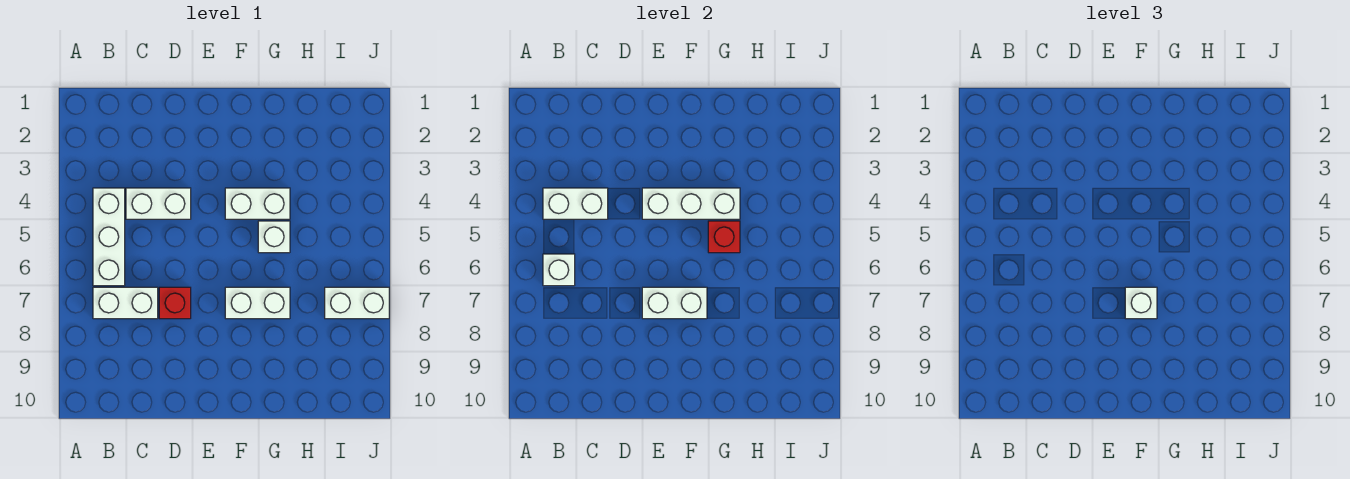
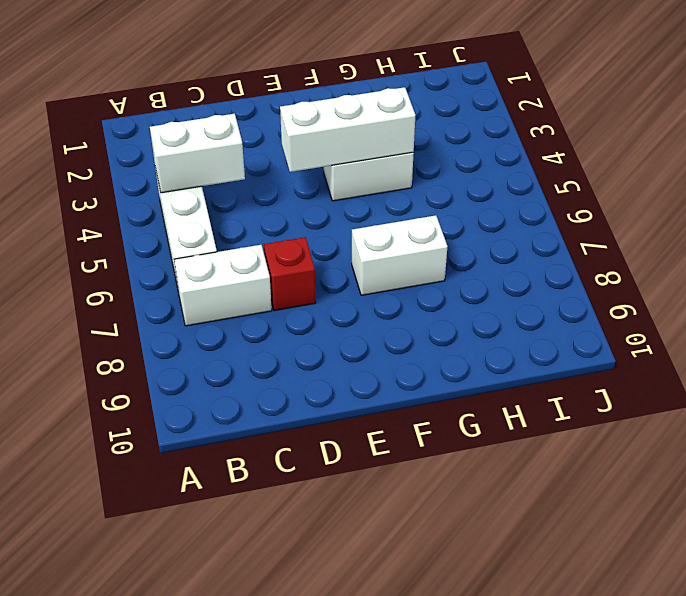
none -> white brick C4:D4 level 1
none -> white brick G5 level 1
none -> white brick I7:J7 level 1

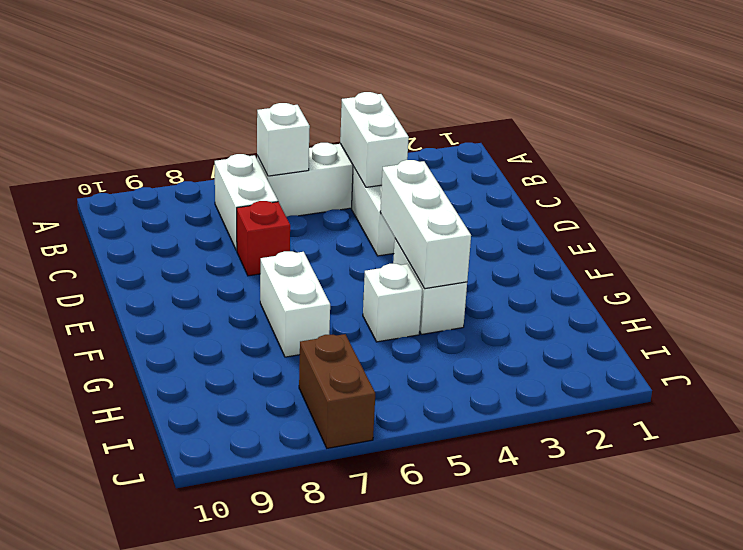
brown brick I7:J7 level 1 -> white brick I7:J7 level 1
none -> white brick E7:F7 level 2
none -> red brick G5 level 2
none -> white brick F7 level 3

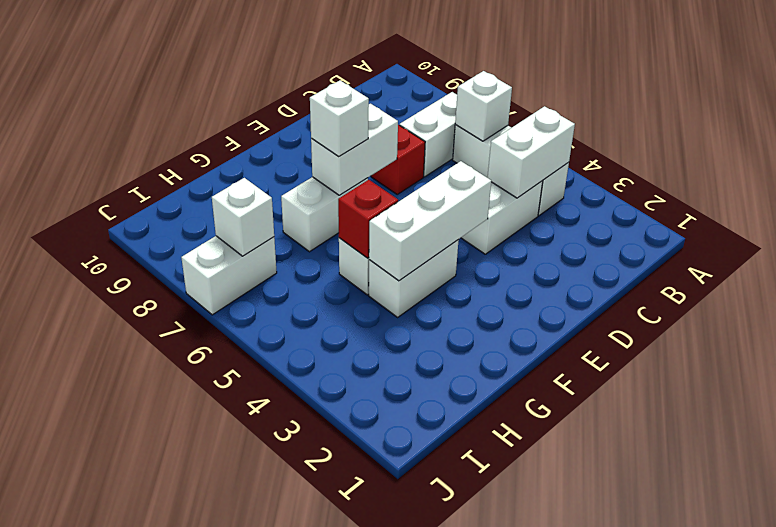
white brick I7 level 2 -> none

